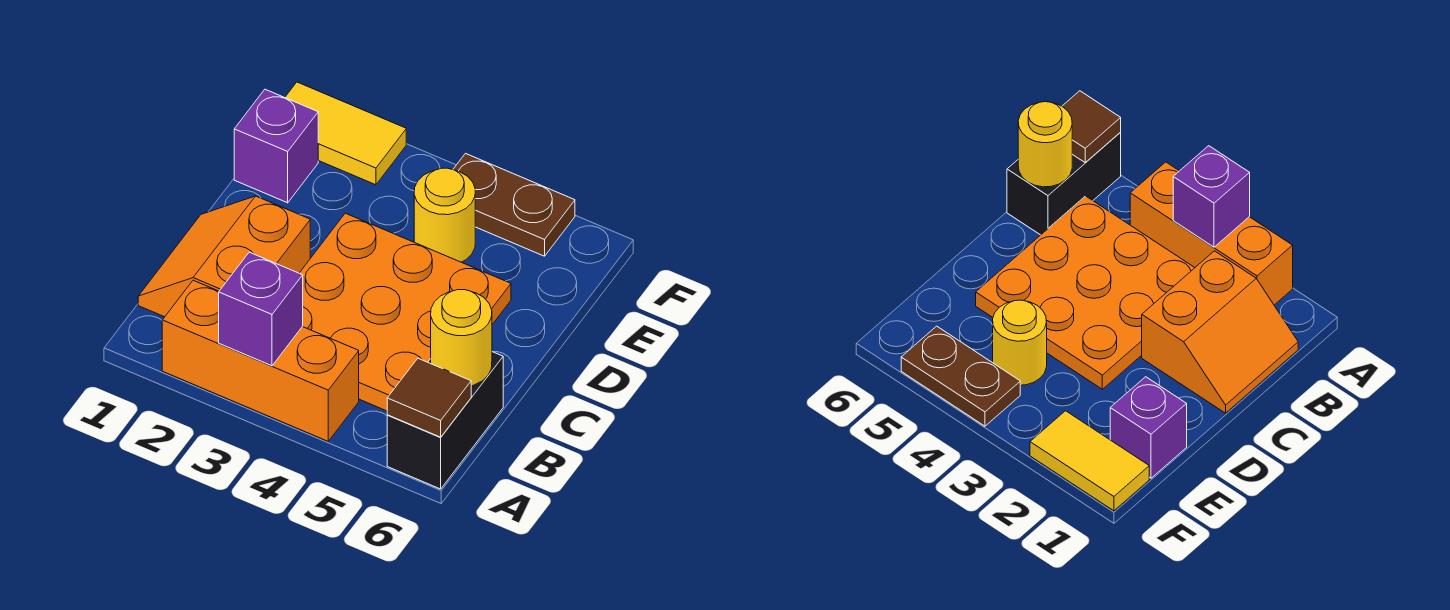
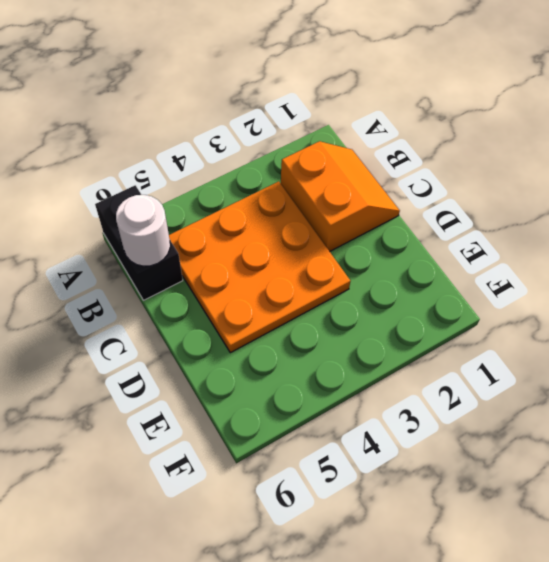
white round brick B6 level 2 -> yellow round brick B6 level 2
none -> orange brick A2:A4 level 1
none -> purple brick E1 level 1

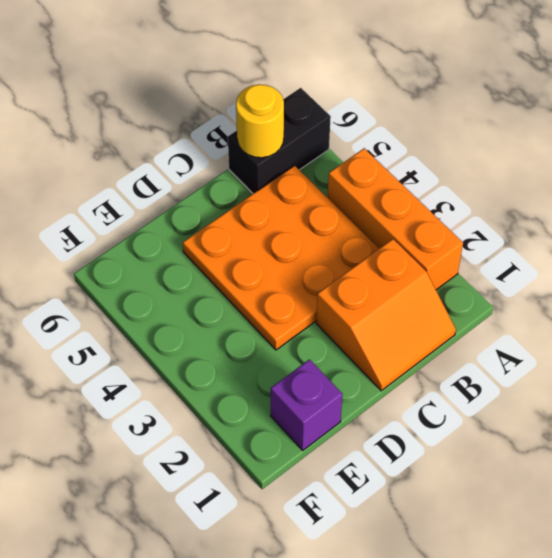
none -> yellow round brick E4 level 1
none -> yellow tile F1:F2 level 1

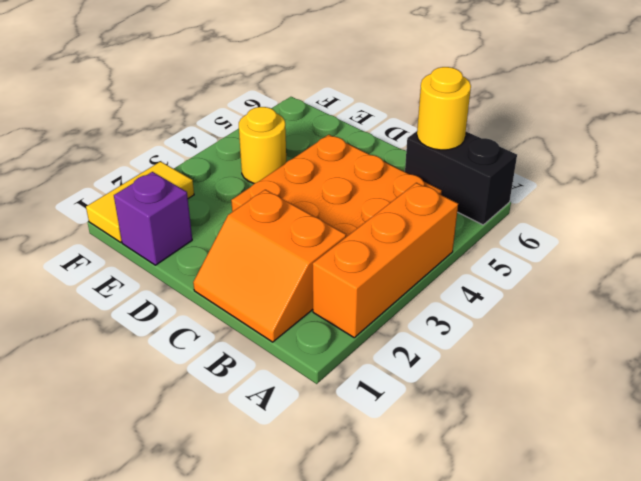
none -> brown plate F4:F5 level 1
none -> purple brick A3 level 2

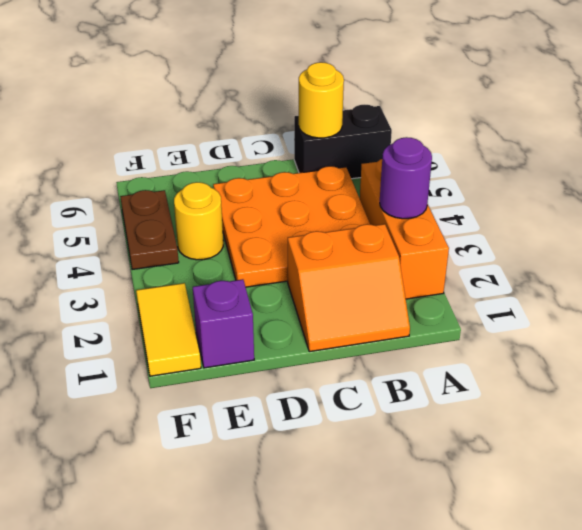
purple round brick A3 level 2 -> purple brick A3 level 2
none -> brown tile A6 level 2

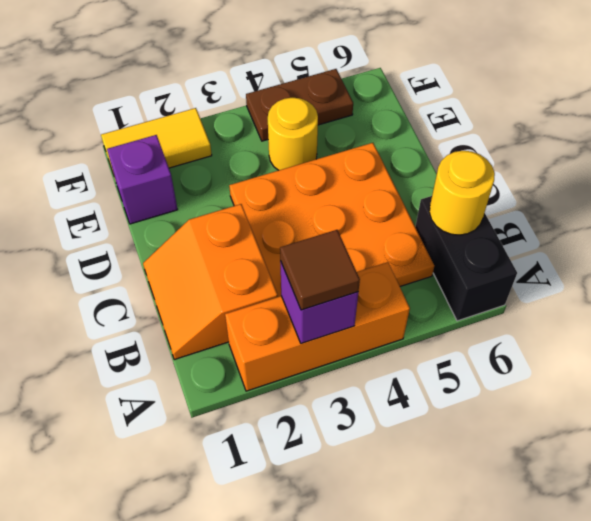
brown tile A3 level 3 -> brown tile A6 level 2

